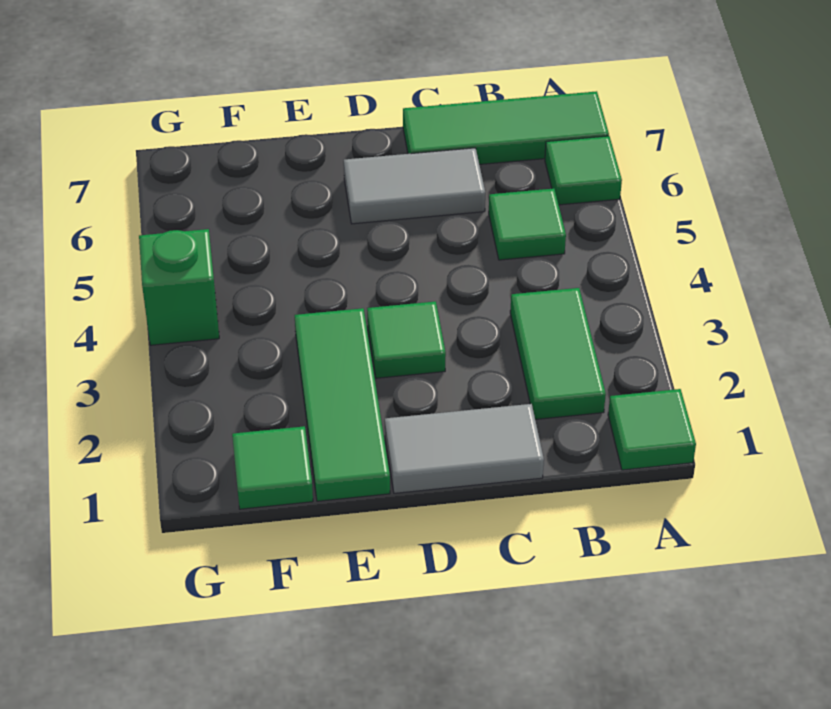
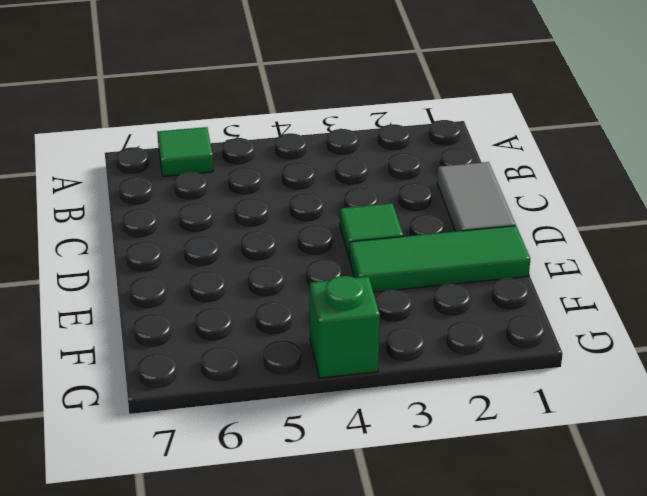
none -> green tile A1 level 1
none -> green tile A7:C7 level 1

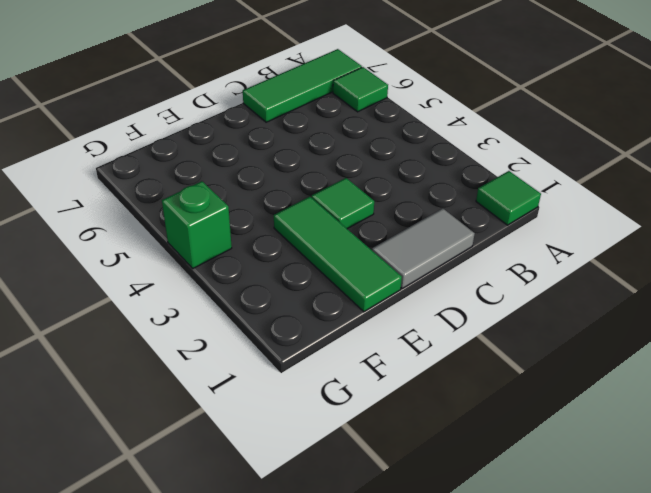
none -> green tile B2:B3 level 1
none -> green tile B5 level 1

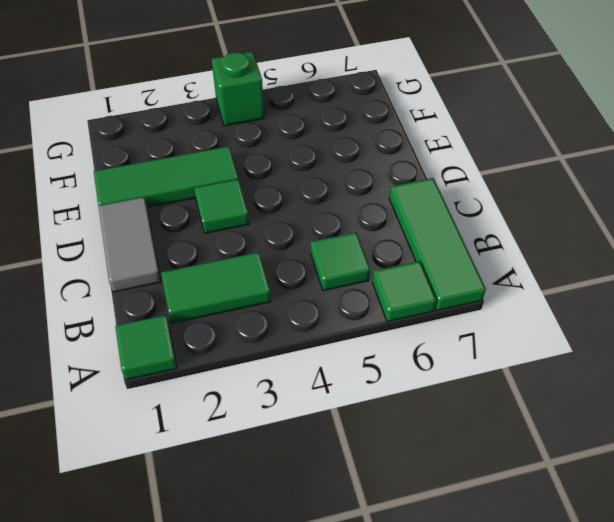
none -> grey tile C6:D6 level 1
none -> green tile F1 level 1

